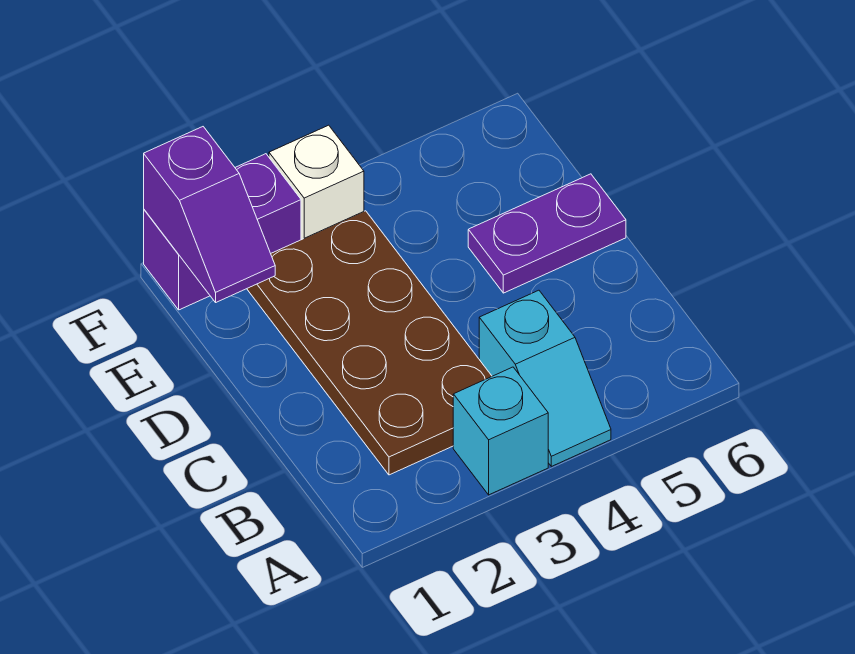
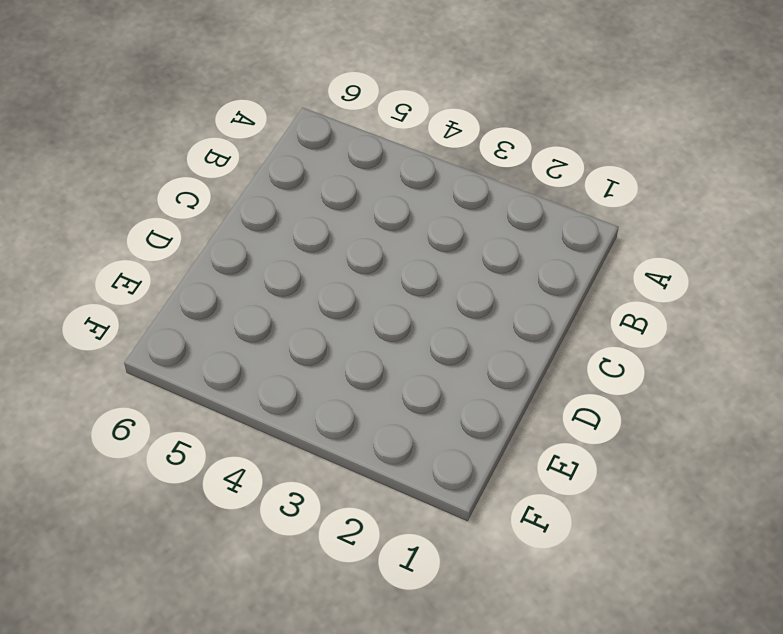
none -> cyan brick A3 level 1
none -> cyan slope A4:B4 level 1 top B

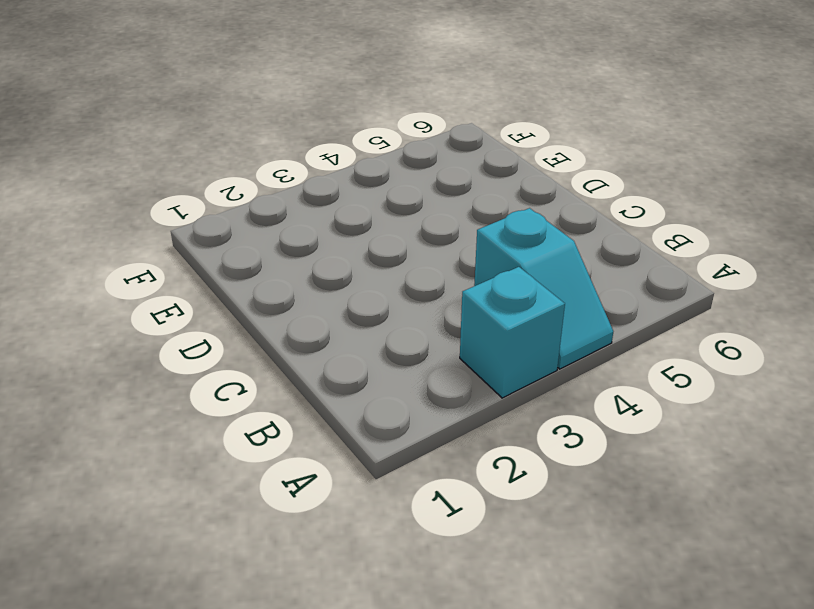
none -> brown plate B2:E3 level 1
none -> purple plate D5:D6 level 1

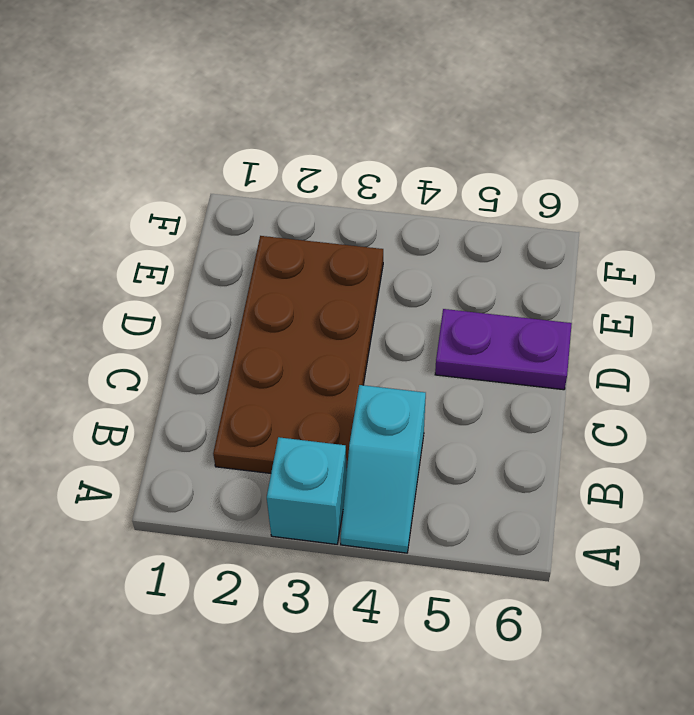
none -> purple brick F1:F2 level 1
none -> white brick F3 level 1

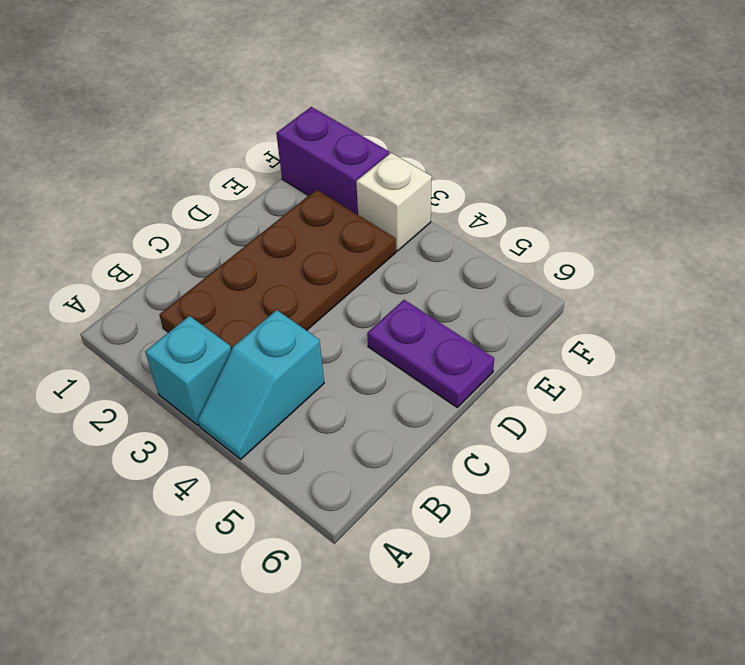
none -> purple slope E1:F1 level 2 top F

